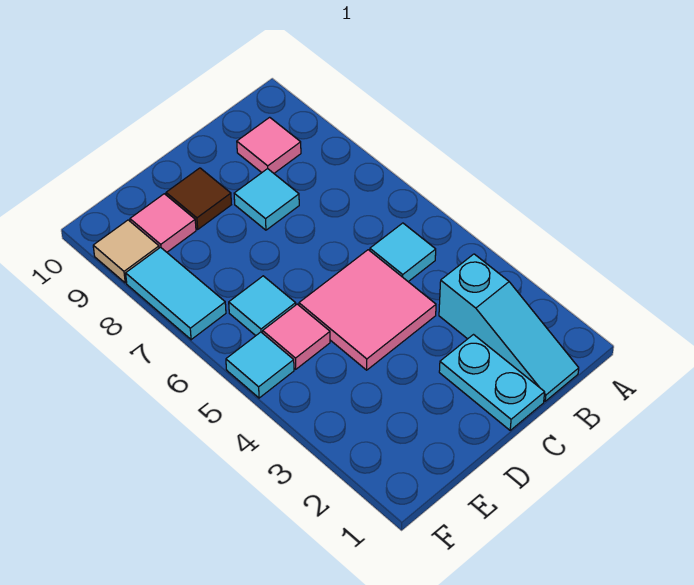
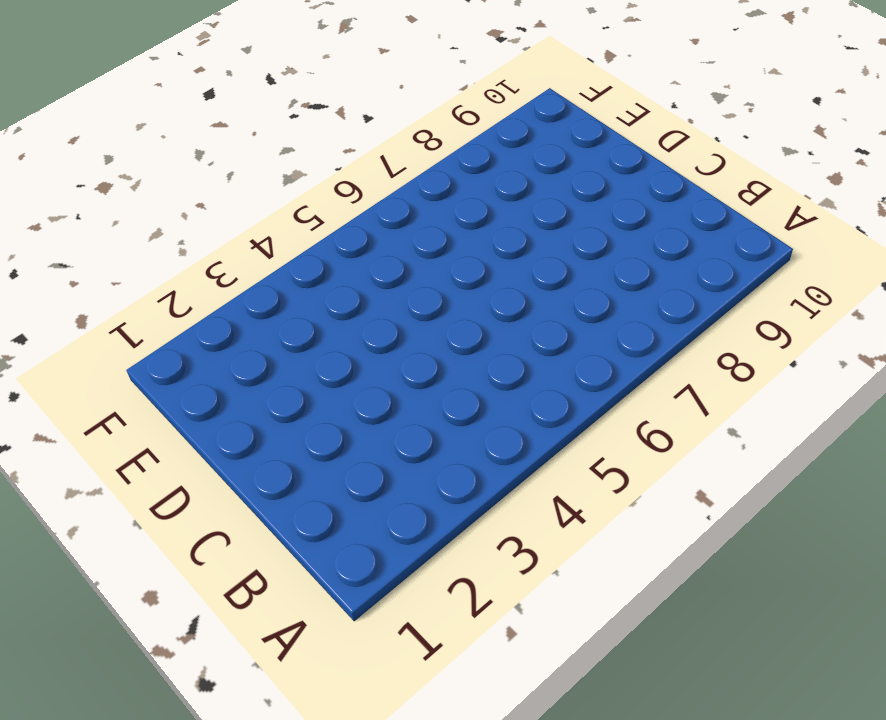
none -> cyan slope B1:B3 level 1 top 3
none -> cyan tile B5 level 1
none -> pink tile B9 level 1

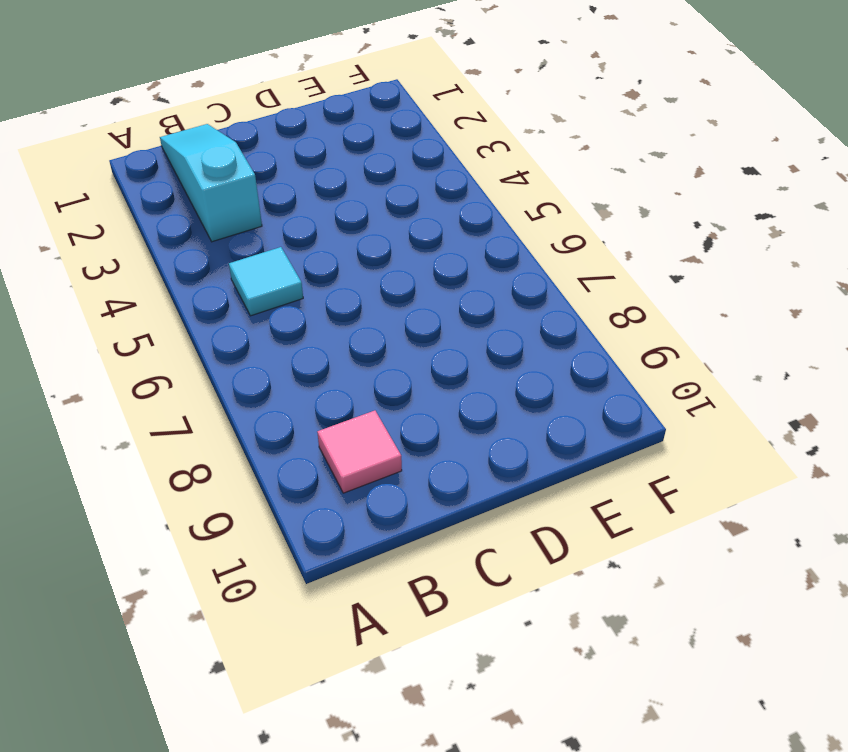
none -> cyan plate C1:C2 level 1
none -> pink tile C4:D5 level 1
none -> cyan tile C8 level 1

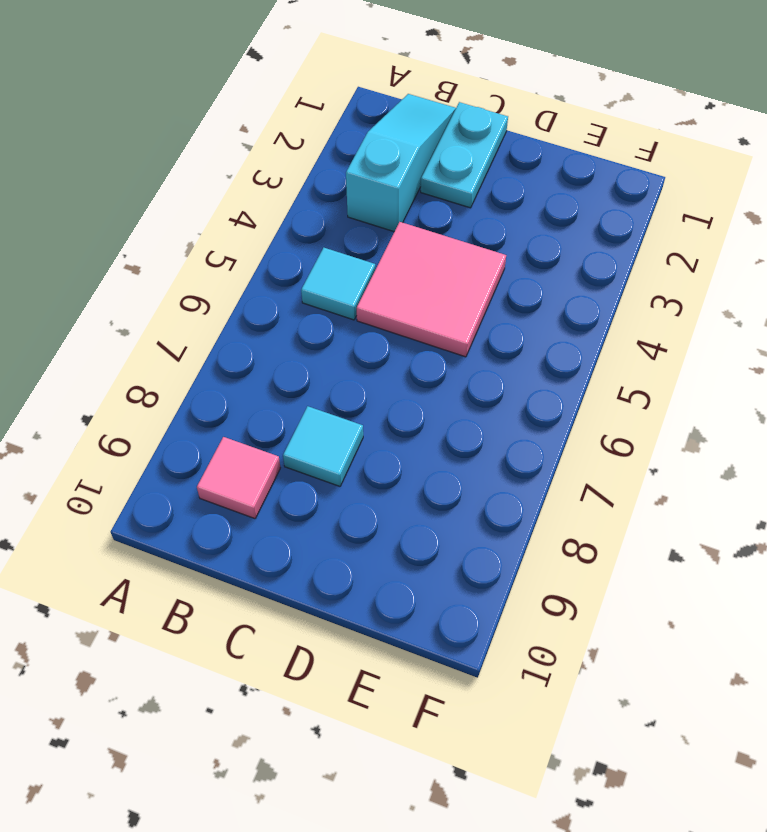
none -> brown tile D9 level 1
none -> pink tile E5 level 1
none -> cyan tile E6 level 1

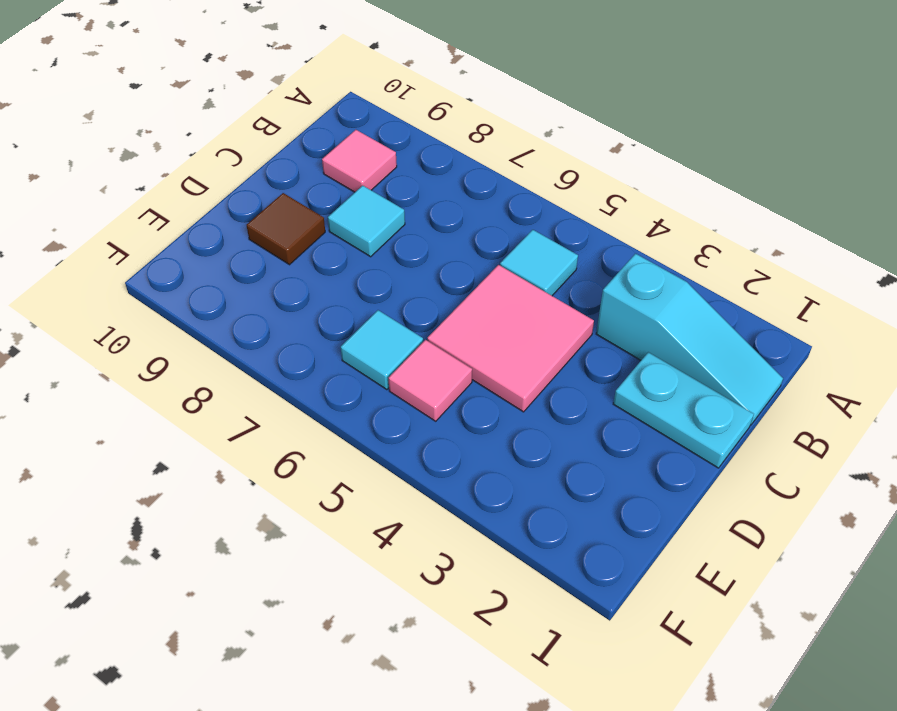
none -> pink tile E9 level 1
none -> cyan tile F5 level 1
none -> cyan tile F7:F8 level 1

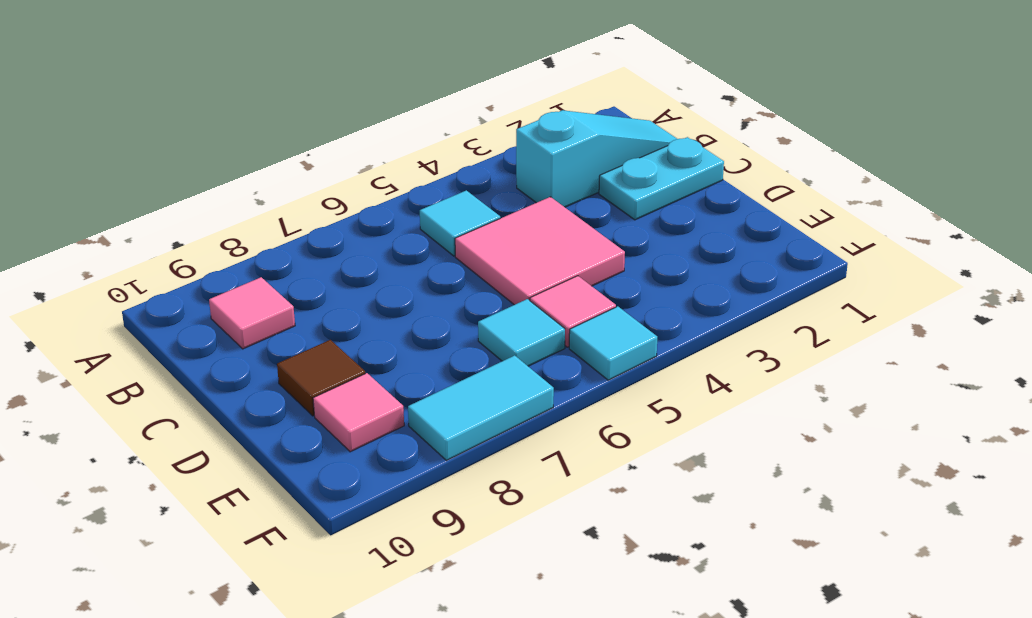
none -> cyan tile C8 level 1
none -> tan tile F9 level 1

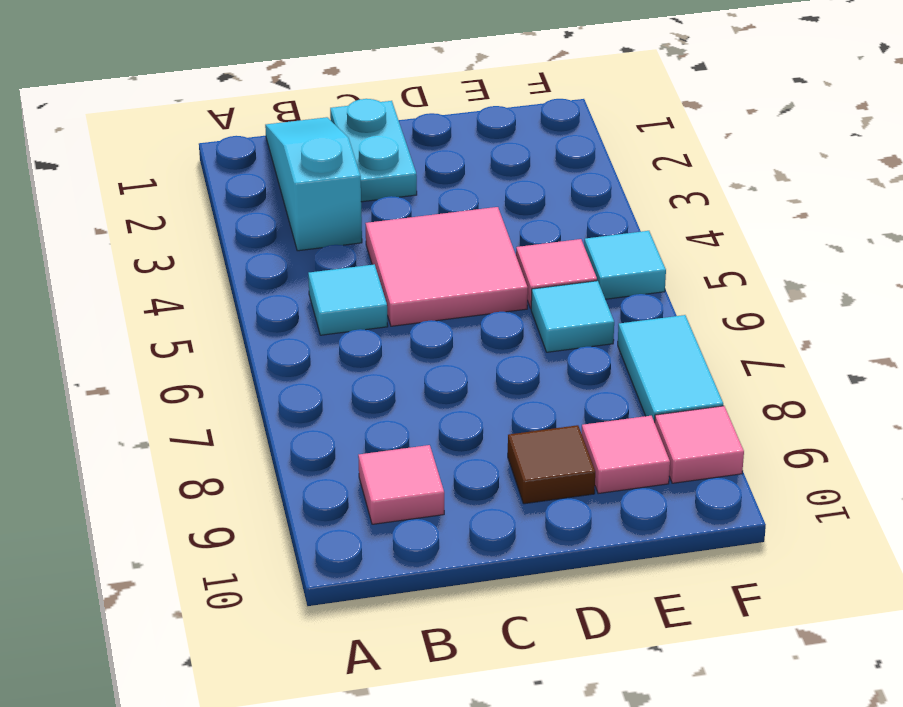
pink tile F9 level 1 -> tan tile F9 level 1
none -> cyan tile C8 level 1

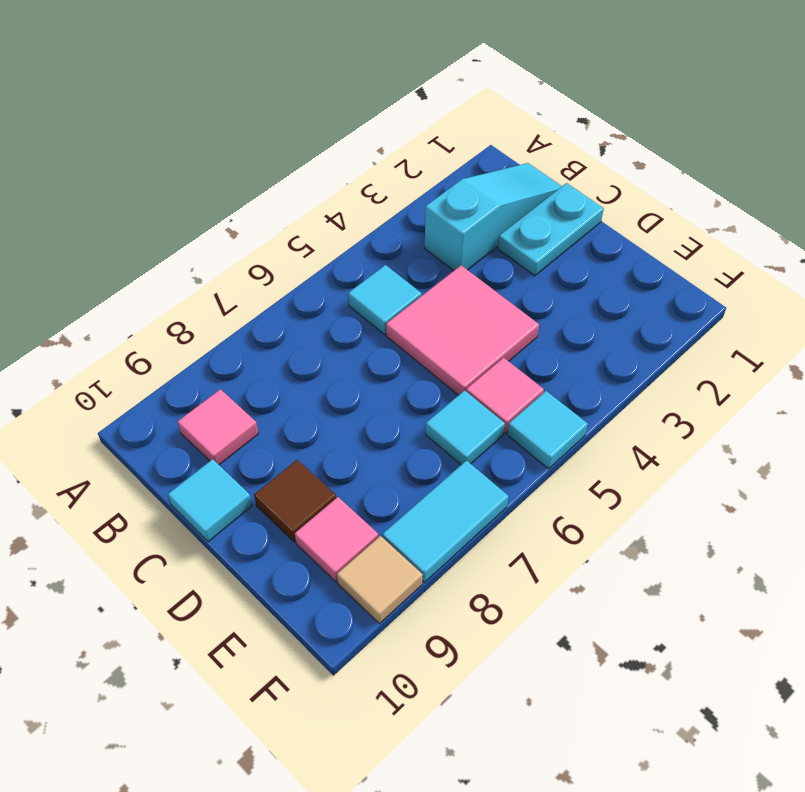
cyan tile C10 level 1 -> cyan tile C8 level 1

